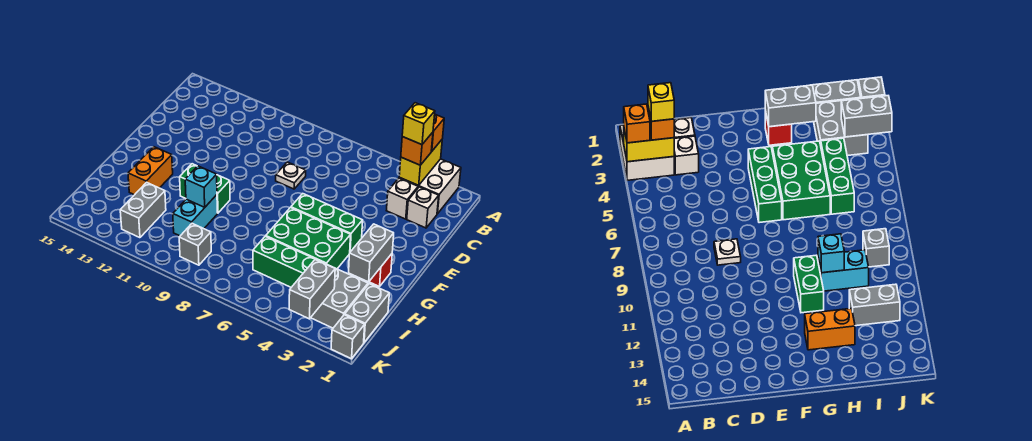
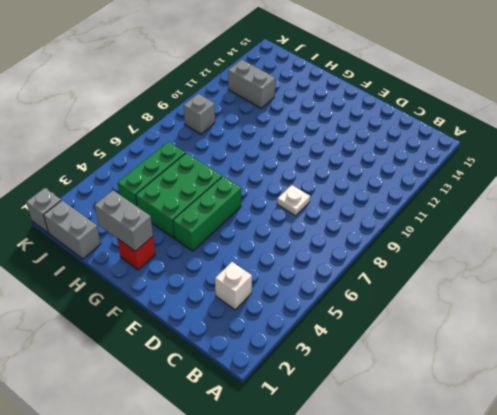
none -> white brick A2:B3 level 1
none -> white brick C2 level 1
none -> green brick G10:G11 level 1

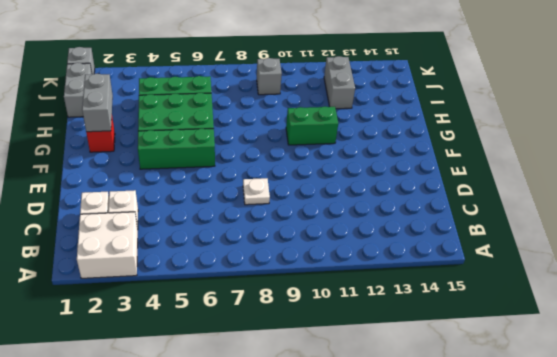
none -> orange brick G13:H13 level 1
none -> cyan brick H10:I10 level 1
none -> grey brick I2:J3 level 1

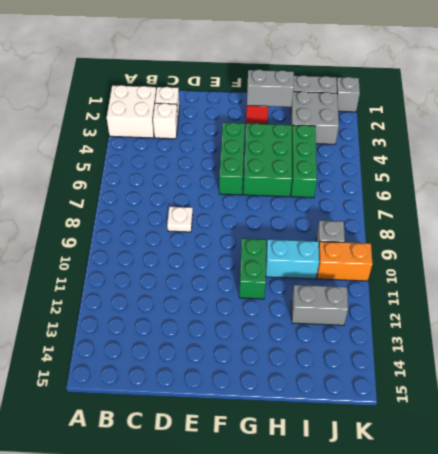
orange brick J10:K10 level 1 -> orange brick G13:H13 level 1
none -> yellow brick A3:B3 level 2
none -> cyan brick H10 level 2
none -> grey brick J3:K3 level 2

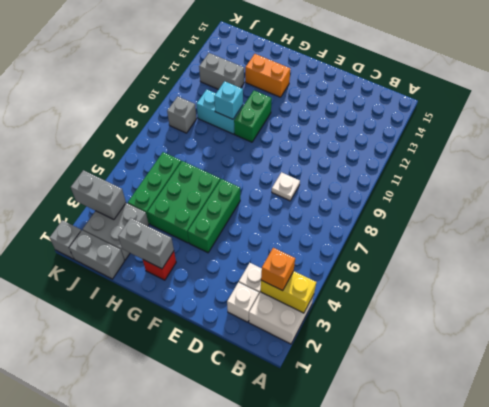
none -> orange brick A3 level 3
none -> yellow brick B3 level 4

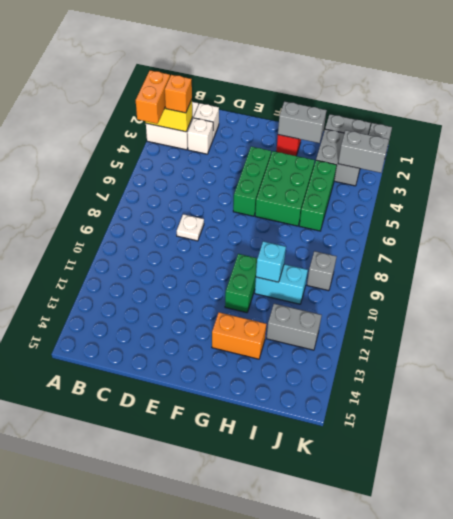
orange brick A3:A4 level 3 -> orange brick A3 level 3
none -> yellow brick B3 level 4

